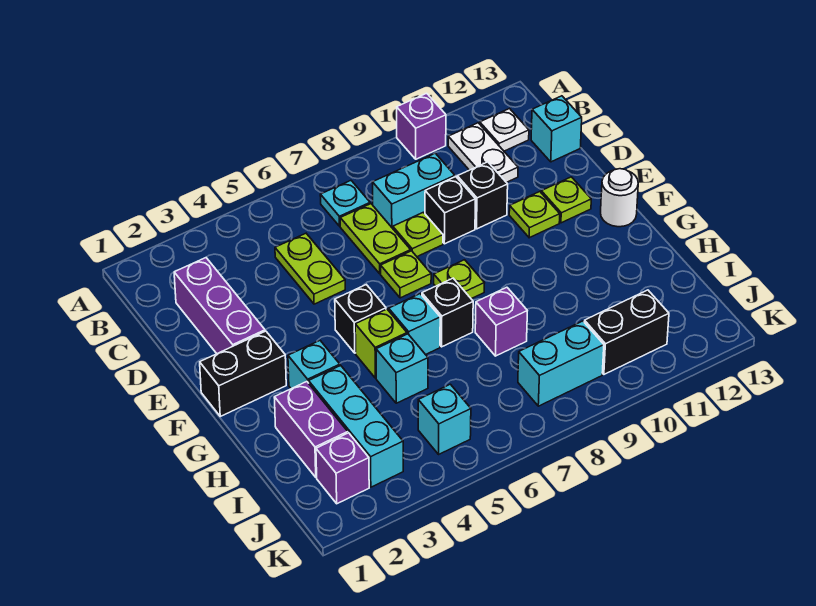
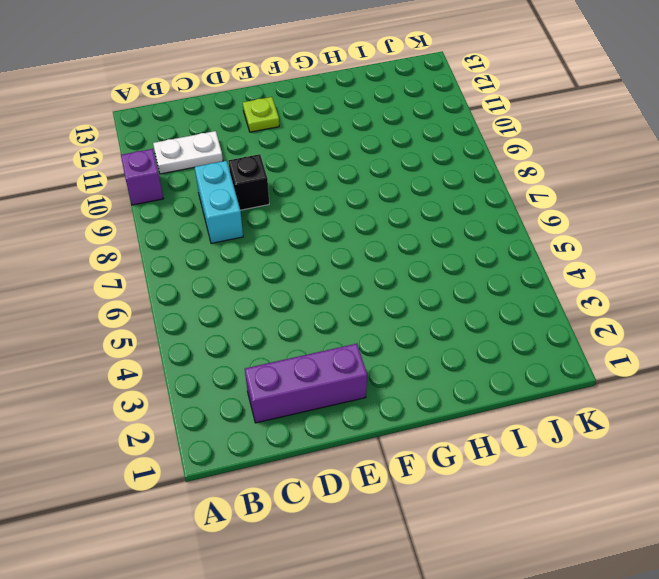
none -> cyan plate B7 level 1
none -> white plate B12 level 1
none -> lime plate C5:D5 level 1
none -> lime plate C7:D7 level 1

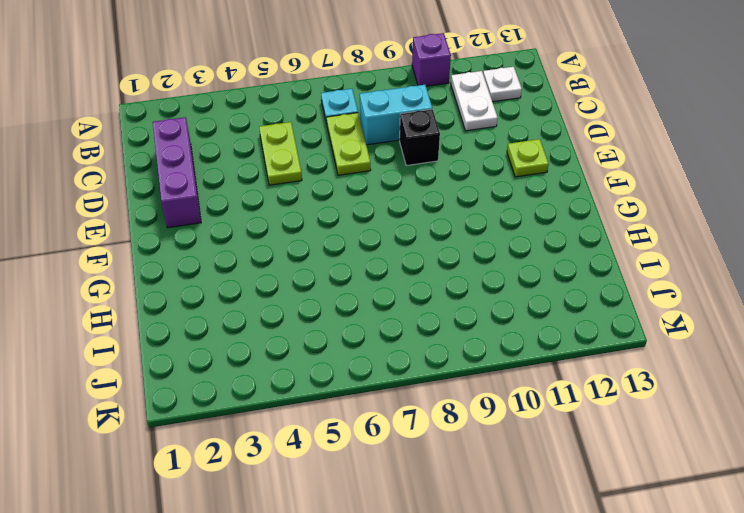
none -> cyan brick C13 level 1
none -> lime plate D8 level 1
none -> black brick D10 level 1
none -> lime plate E7 level 1

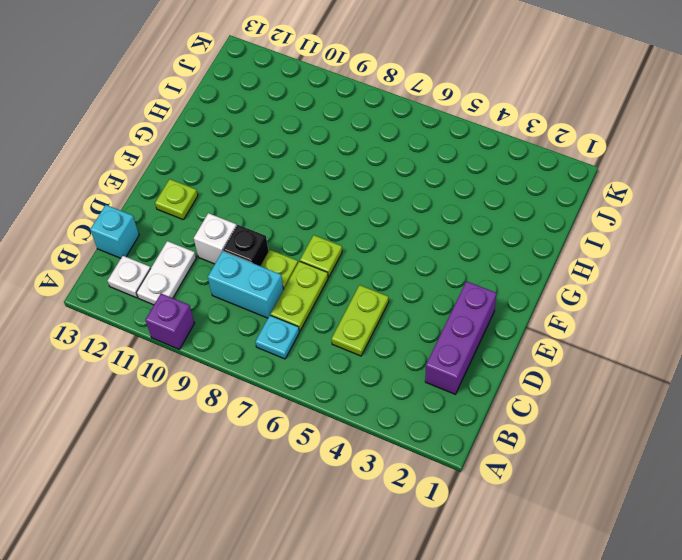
white brick D10 level 1 -> black brick D10 level 1
none -> lime plate E11 level 1
none -> black brick F1:F2 level 1
none -> black brick F5 level 1
none -> lime plate F8 level 1

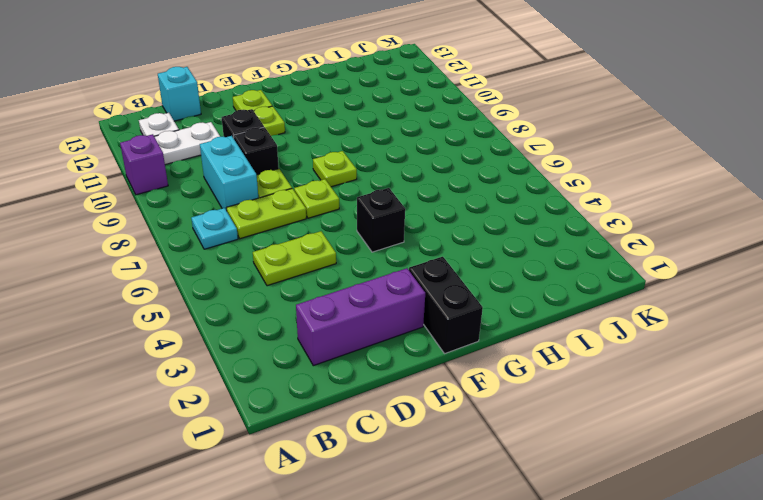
none -> white round brick F13 level 1
none -> cyan brick G3 level 1
none -> lime brick G5 level 1
none -> cyan brick G6 level 1

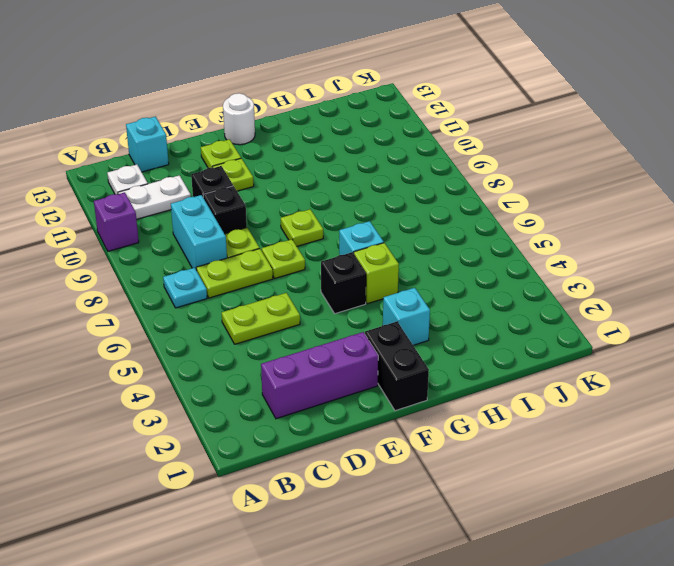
none -> black brick G7 level 1
none -> purple brick H2:I2 level 1
none -> cyan brick H3:J3 level 1
none -> cyan brick H5 level 1

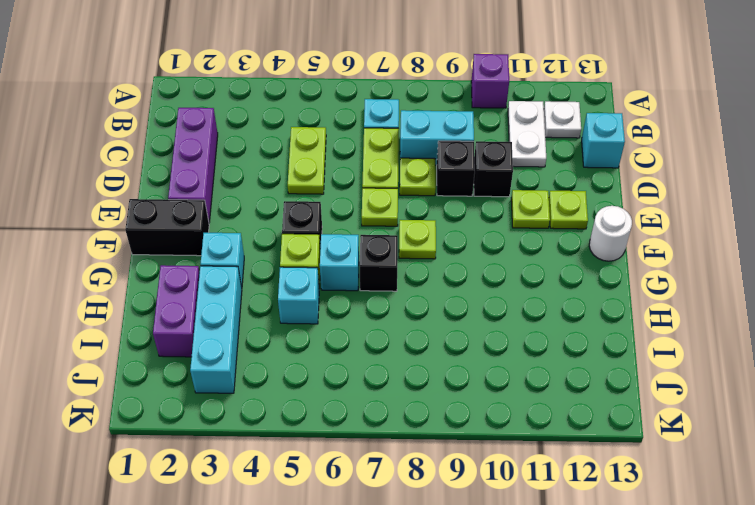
none -> purple brick H8 level 1
none -> purple brick J2 level 1
none -> cyan brick J5 level 1
none -> cyan brick J8:J9 level 1

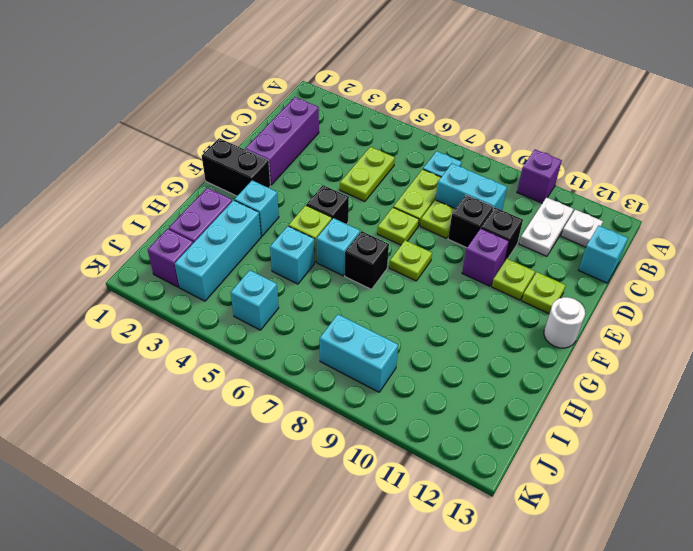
purple brick E10 level 1 -> purple brick H8 level 1
none -> black brick J10:J11 level 1

